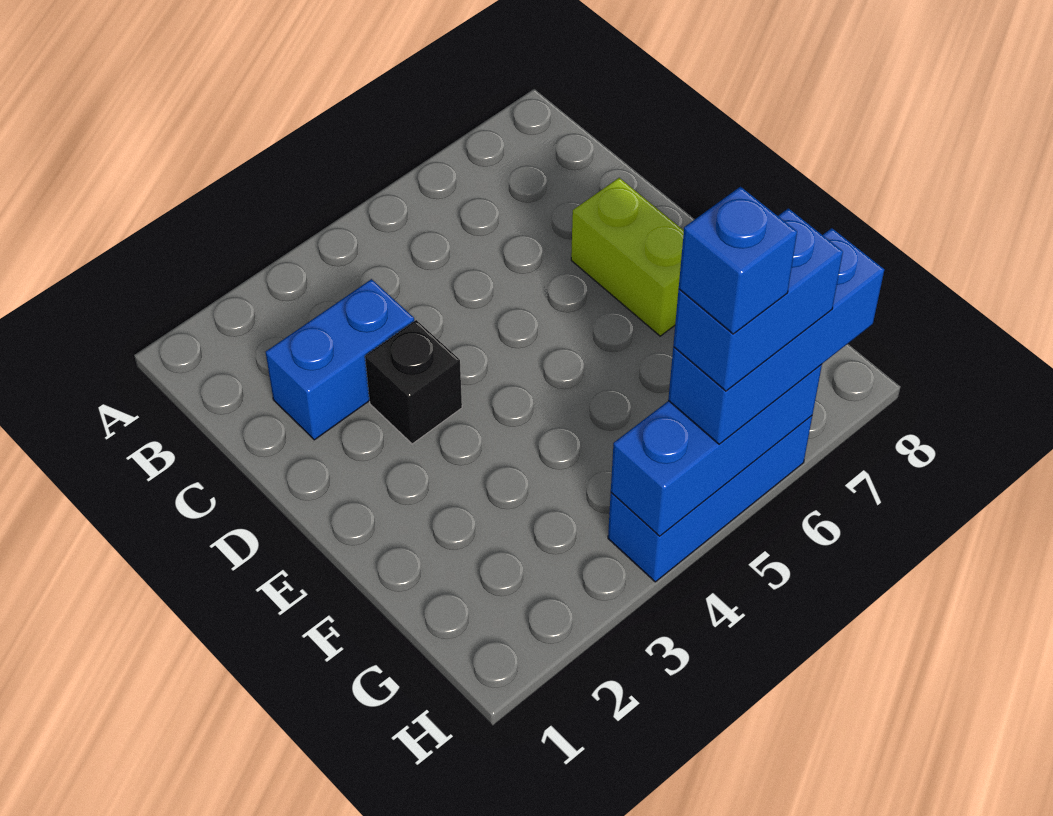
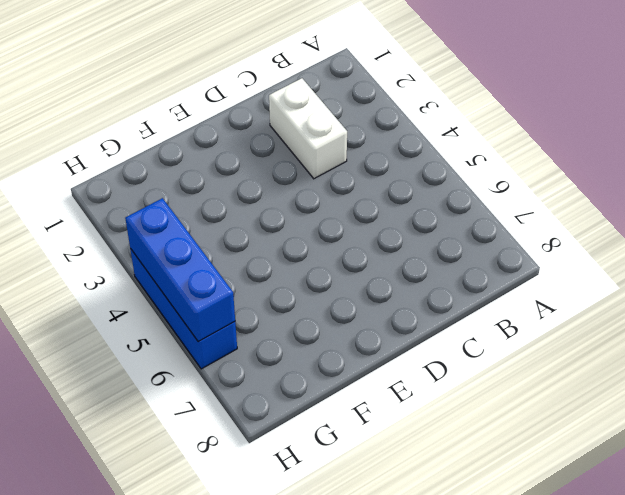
white brick C2:C3 level 1 -> blue brick C2:C3 level 1
none -> black brick D3 level 1
none -> lime brick D7:E7 level 1

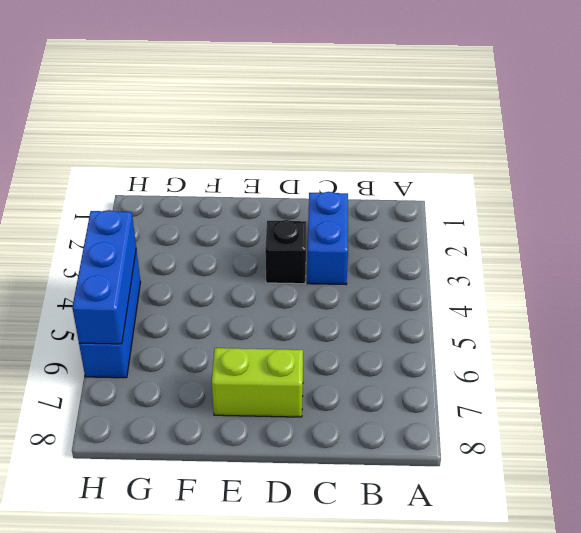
none -> blue brick H5:H7 level 3
none -> blue brick H5:H6 level 4

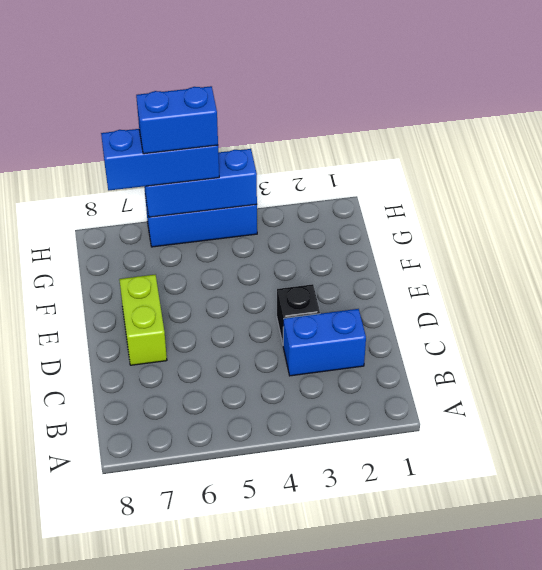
none -> blue brick H5 level 5

